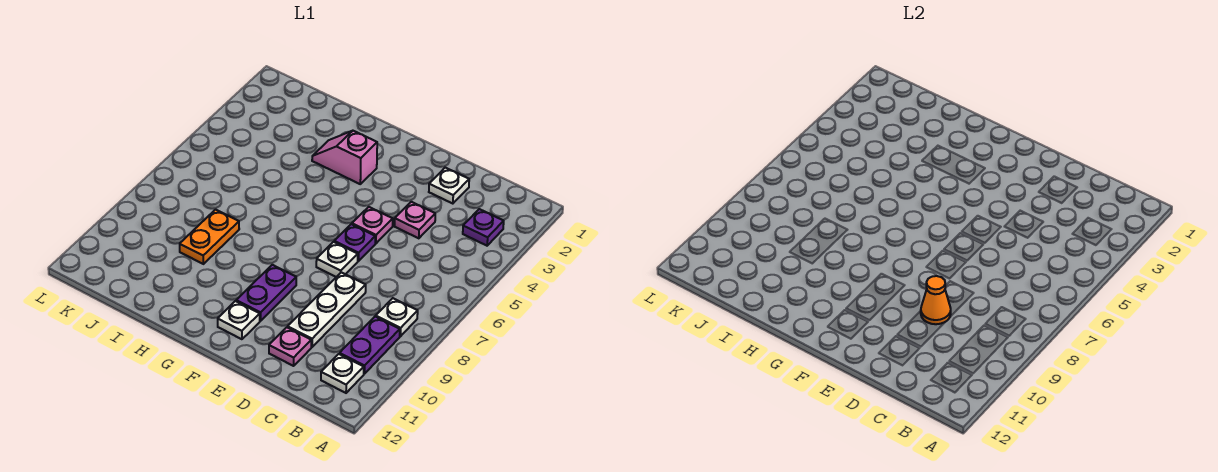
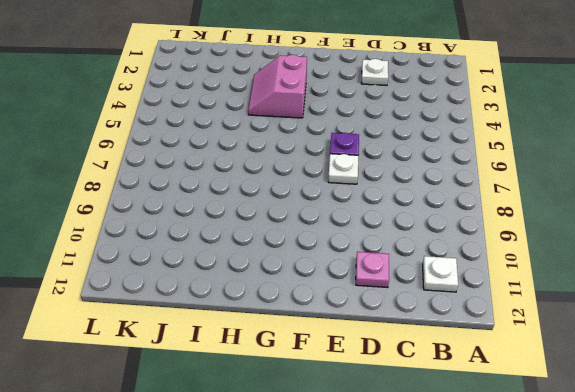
pink slope G3:H4 level 1 top G -> pink slope G3:H3 level 1 top G
none -> purple plate B3 level 1
none -> white plate B8 level 1
none -> purple plate B9:B10 level 1

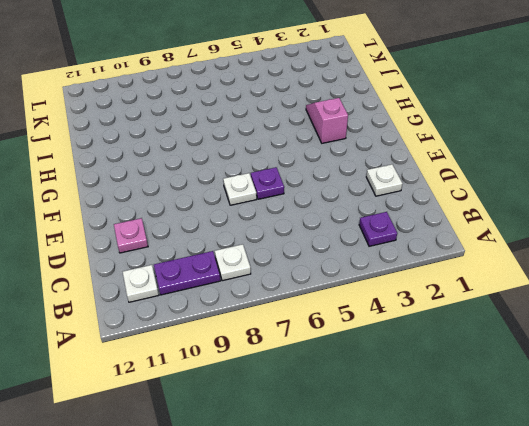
none -> pink plate D4 level 1
none -> white plate D8:D10 level 1
none -> pink plate E5 level 1

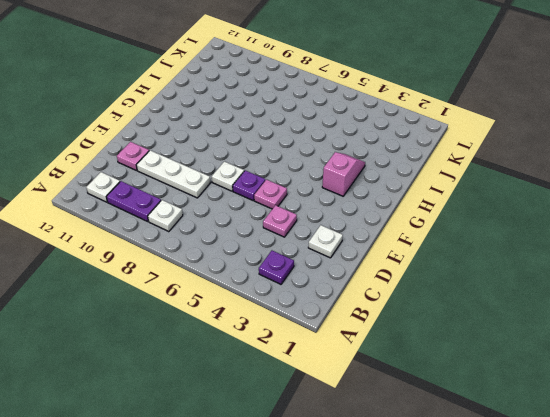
none -> purple plate F9:F10 level 1
none -> white plate F11 level 1
none -> orange plate I8:I9 level 1

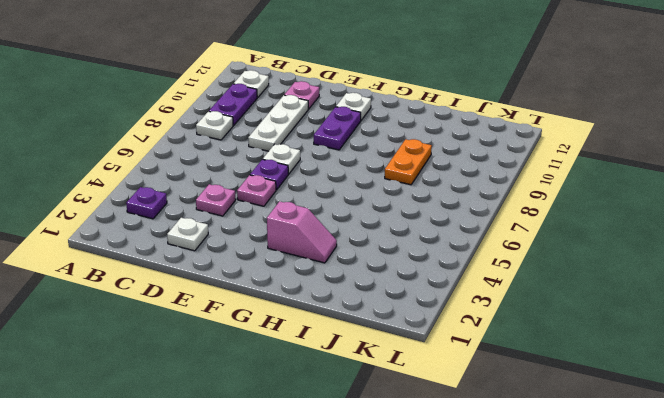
none -> orange cone D9 level 2

